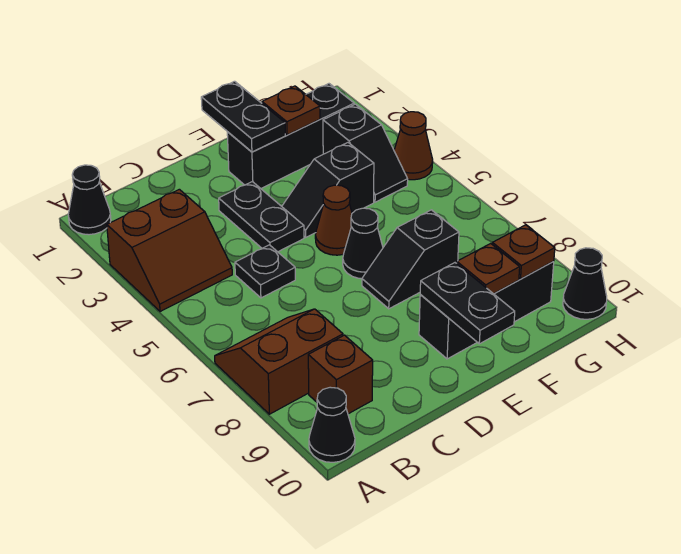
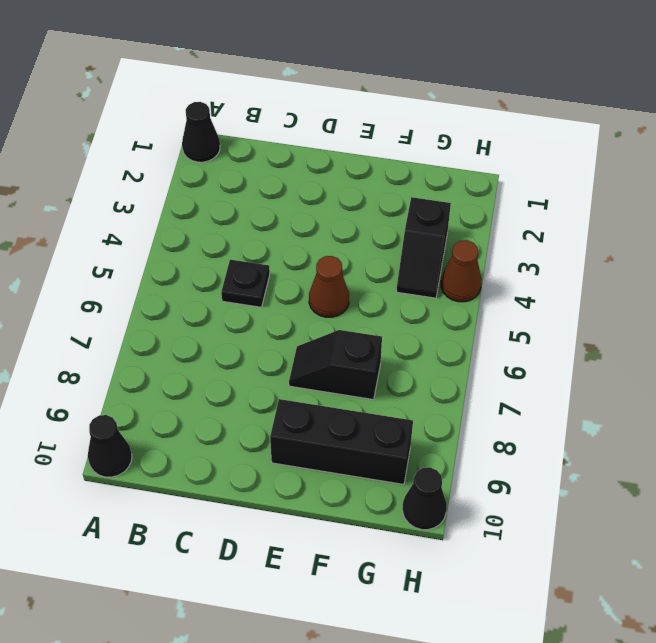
none -> brown slope A3:B4 level 1 top 3
none -> brown slope A7:B8 level 1 top 8
none -> brown brick B9 level 1

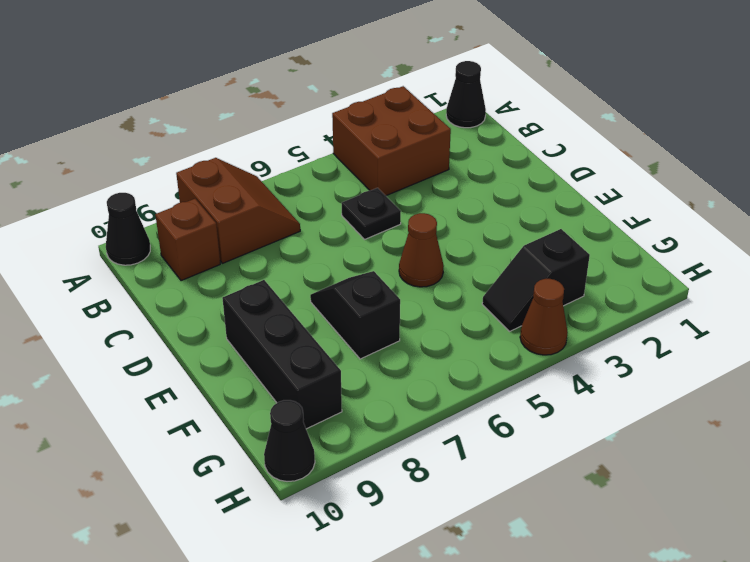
brown brick A3:B4 level 1 -> brown slope A3:B4 level 1 top 3
none -> black plate D3:D4 level 1
none -> black brick E2:G2 level 1
none -> black slope E4:F4 level 1 top F

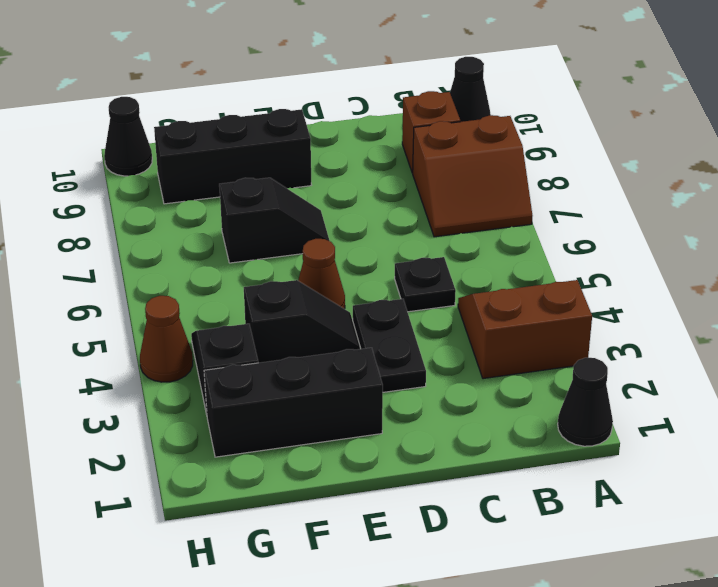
none -> black cone E6 level 1
none -> black plate E1:E2 level 2
none -> black plate E9:E10 level 2

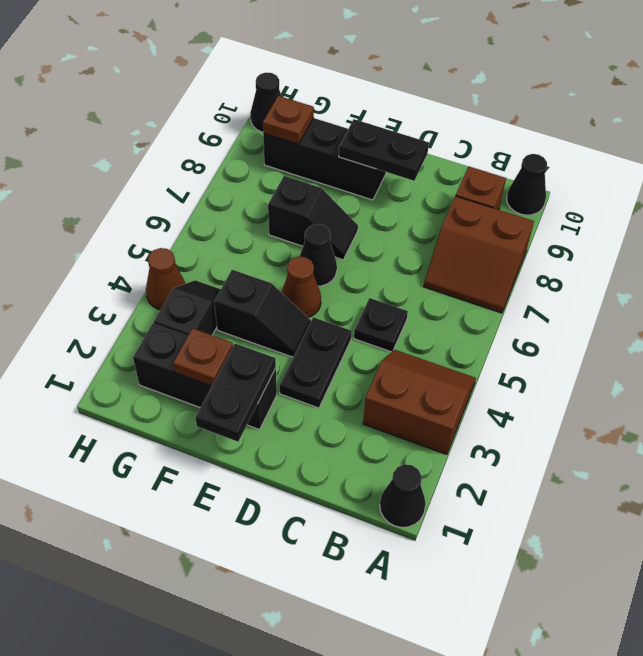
black plate D9:E9 level 2 -> black plate E9:E10 level 2
none -> brown plate F9 level 2

